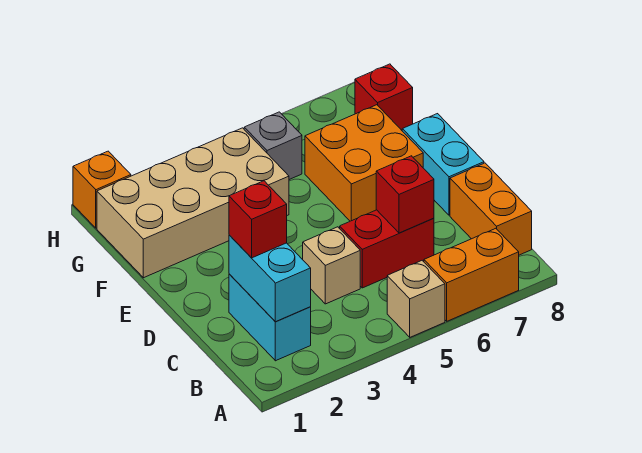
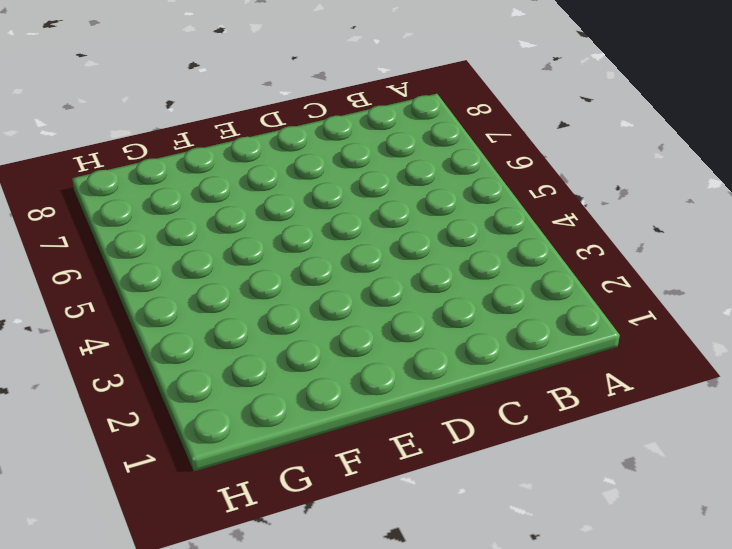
none -> tan brick A5 level 1
none -> orange brick A6:A7 level 1
none -> cyan brick B2:C2 level 1

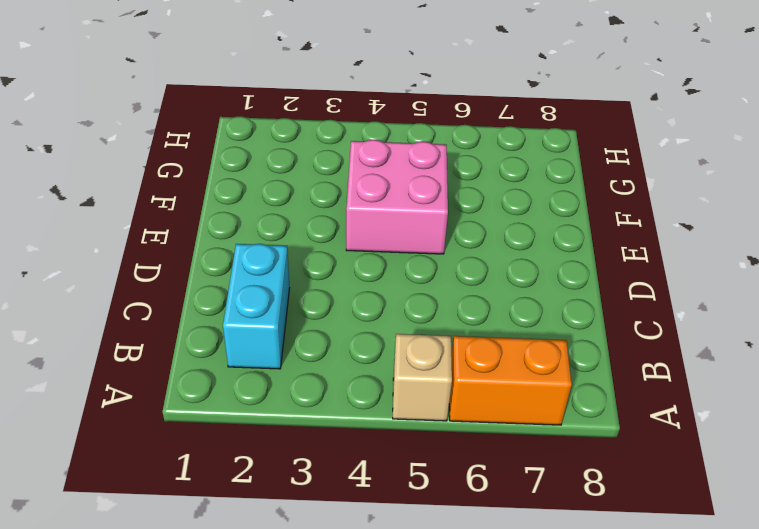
pink brick E4:F5 level 1 -> tan brick F1:G4 level 1
none -> orange brick B8:C8 level 1
none -> tan brick C4 level 1
none -> red brick C5:C6 level 1

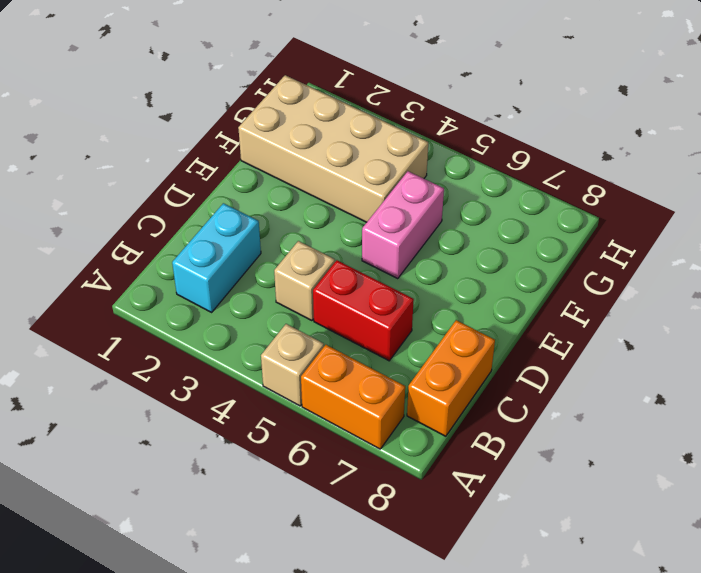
pink brick E5:F5 level 1 -> none
none -> cyan brick D8:E8 level 1
none -> orange brick E6:F7 level 1
none -> grey brick G5 level 1

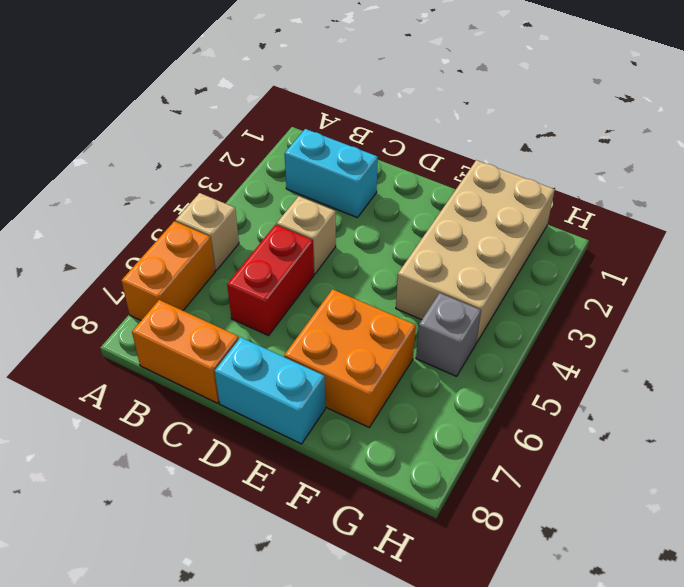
none -> red brick G8 level 1
none -> orange brick H1 level 1
none -> cyan brick B2:C2 level 2

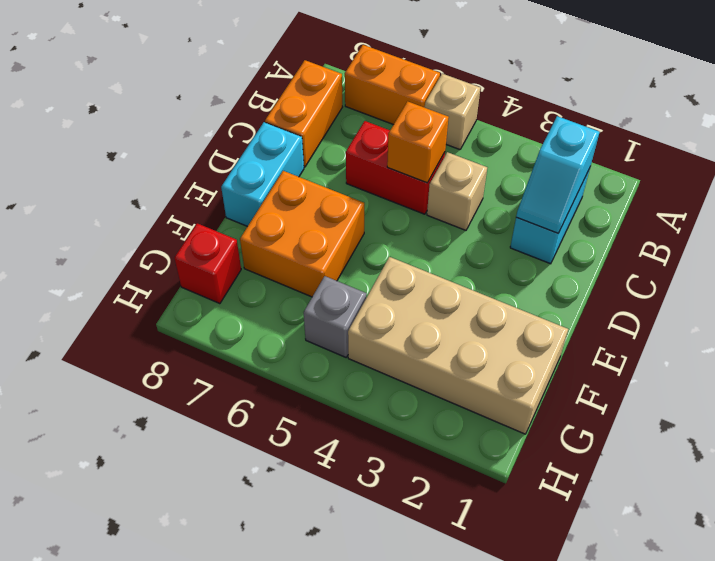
cyan slope B2:C2 level 2 top B -> cyan brick B2:C2 level 2
orange brick C5 level 2 -> orange brick H1 level 1
none -> red brick C6 level 2
none -> red brick C2 level 3

